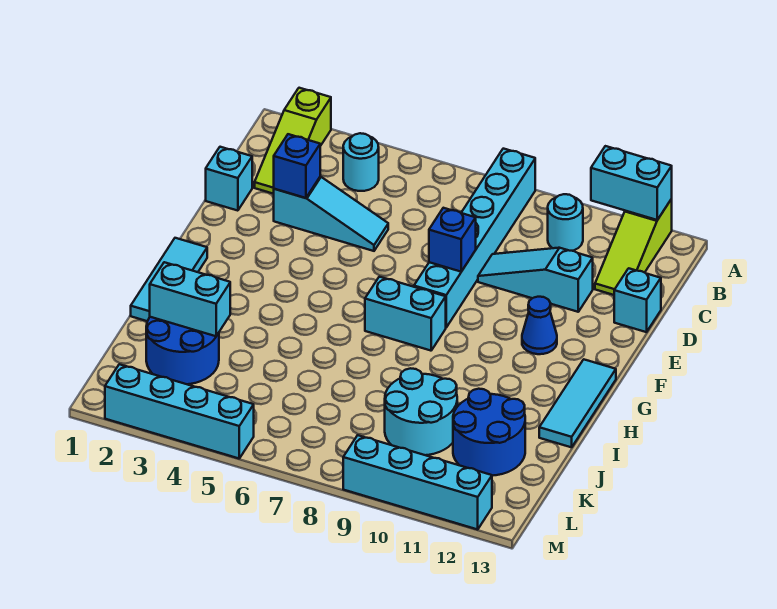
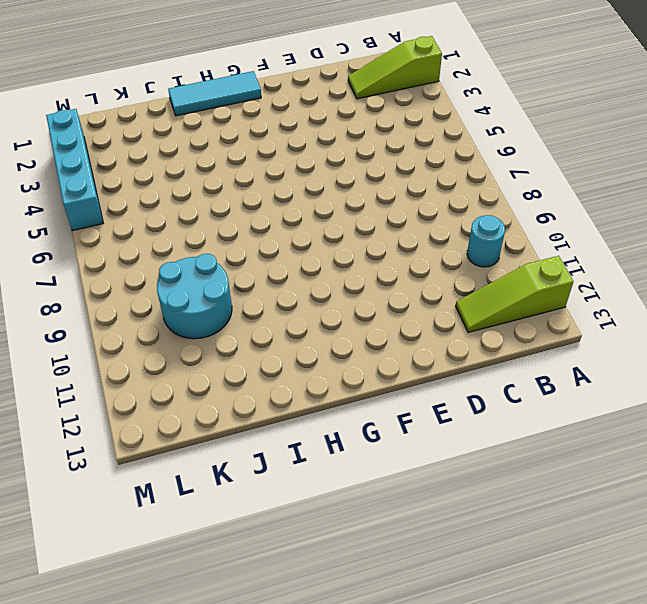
none -> cyan brick A8:F8 level 1
none -> cyan round brick B4 level 1
none -> cyan brick D1 level 1

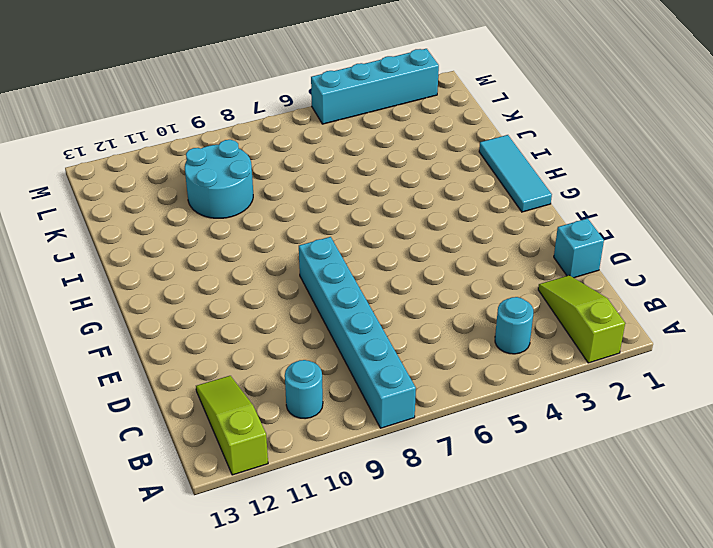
none -> cyan slope D3:D5 level 1 top 3
none -> cyan slope D9:D11 level 1 top 11
none -> cyan brick D13 level 1

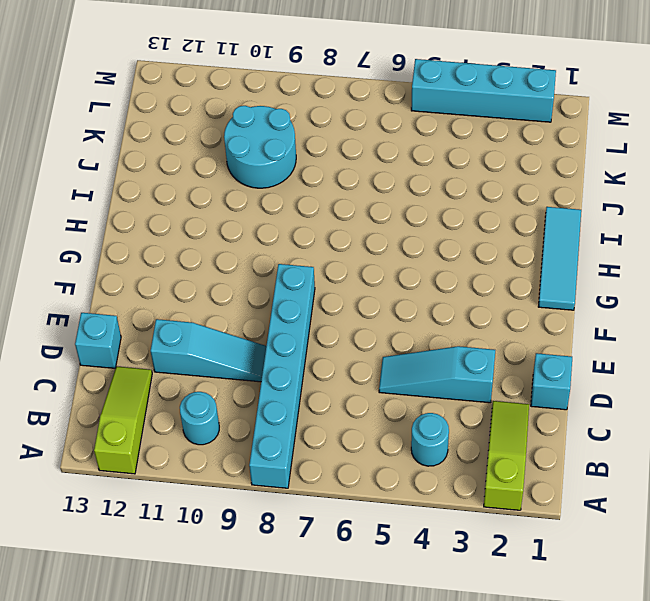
none -> blue cone F11 level 1
none -> cyan brick G7:G8 level 1
none -> cyan tile G13:I13 level 1

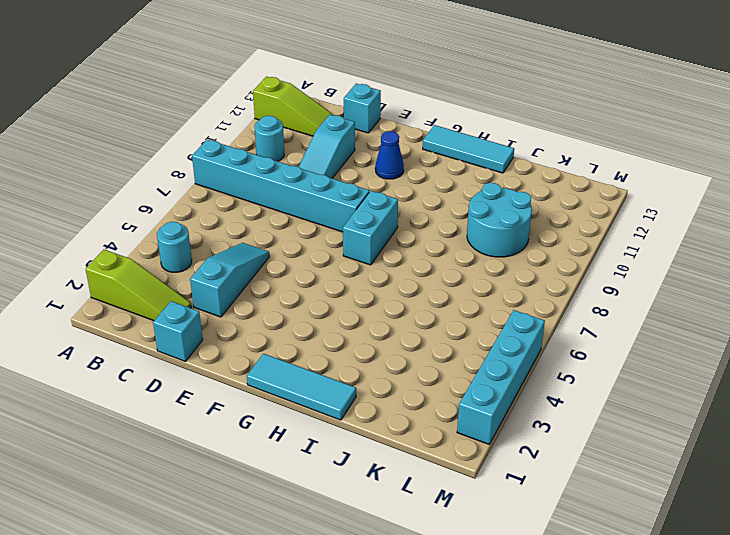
none -> blue round brick J2:K3 level 1
none -> blue round brick J11:K12 level 1
none -> cyan brick M9:M12 level 1

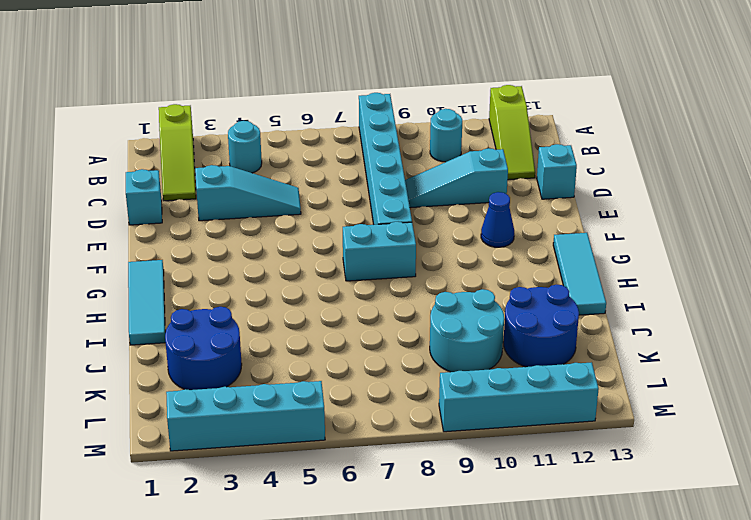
none -> cyan brick A11:A12 level 2
none -> blue brick D3 level 2
none -> blue brick E8 level 2

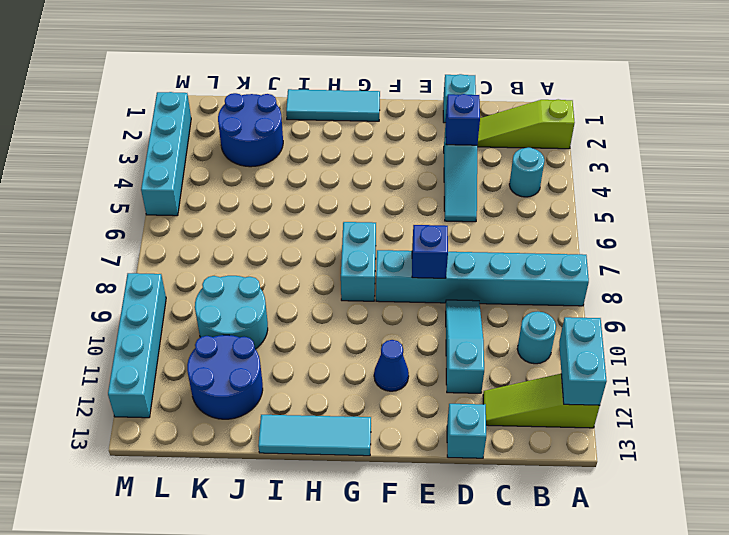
none -> cyan brick J2:J3 level 2

